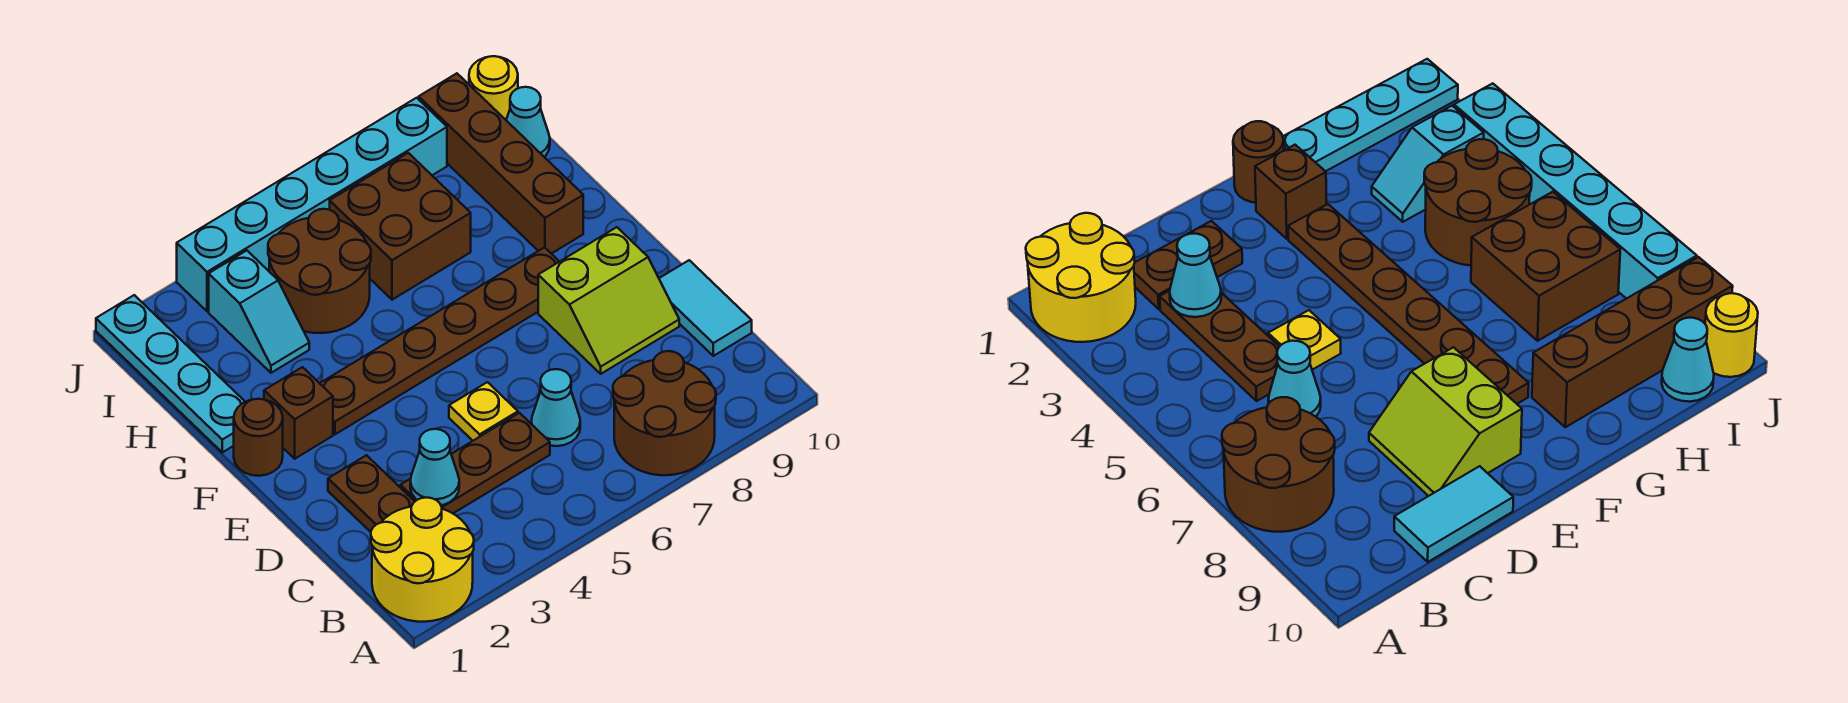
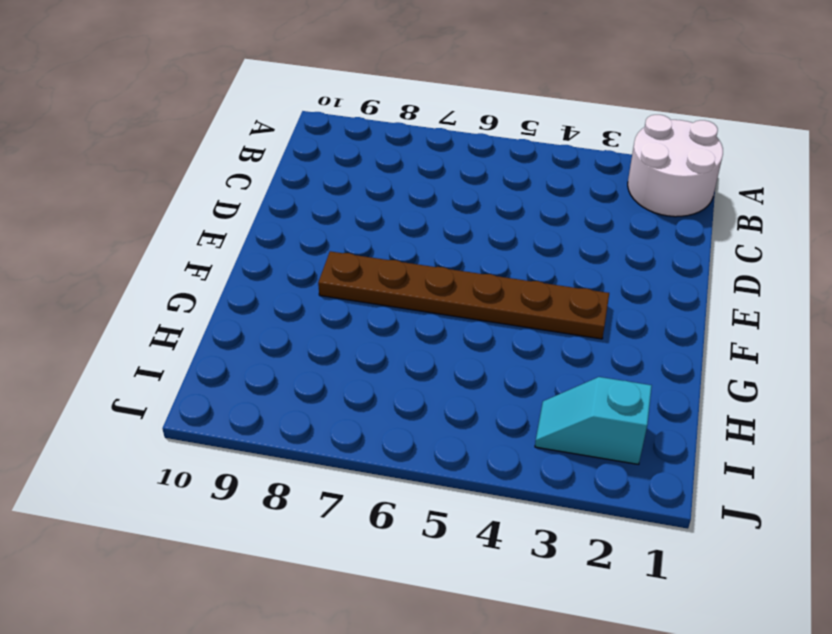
white round brick A1:B2 level 1 -> yellow round brick A1:B2 level 1
cyan slope I2:I3 level 1 top 2 -> cyan slope H3:I3 level 1 top I
none -> brown round brick A7:B8 level 1
none -> brown plate C2:D2 level 1
none -> brown plate C3:C5 level 1

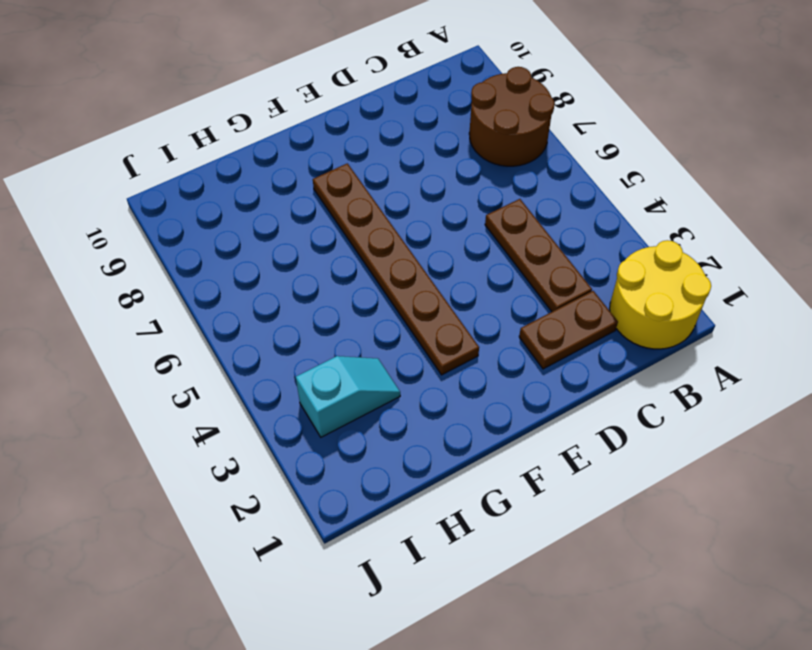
none -> cyan cone C6 level 1
none -> cyan tile C10:D10 level 1
none -> yellow plate D5 level 1

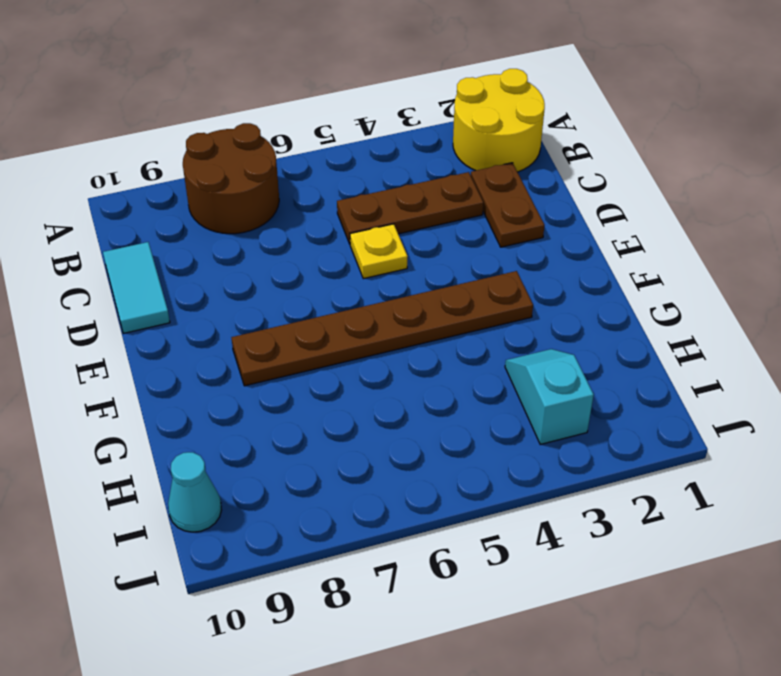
none -> cyan cone C6 level 1
none -> lime slope D8:E9 level 1 top E
none -> brown round brick F1 level 1

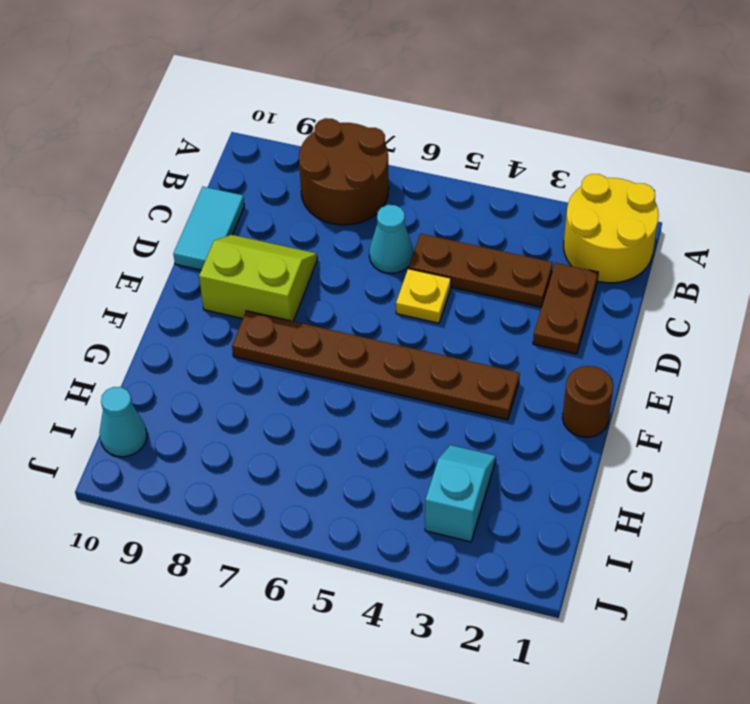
none -> brown brick F2 level 1
none -> cyan plate G1:J1 level 1
none -> brown brick G9:J9 level 1

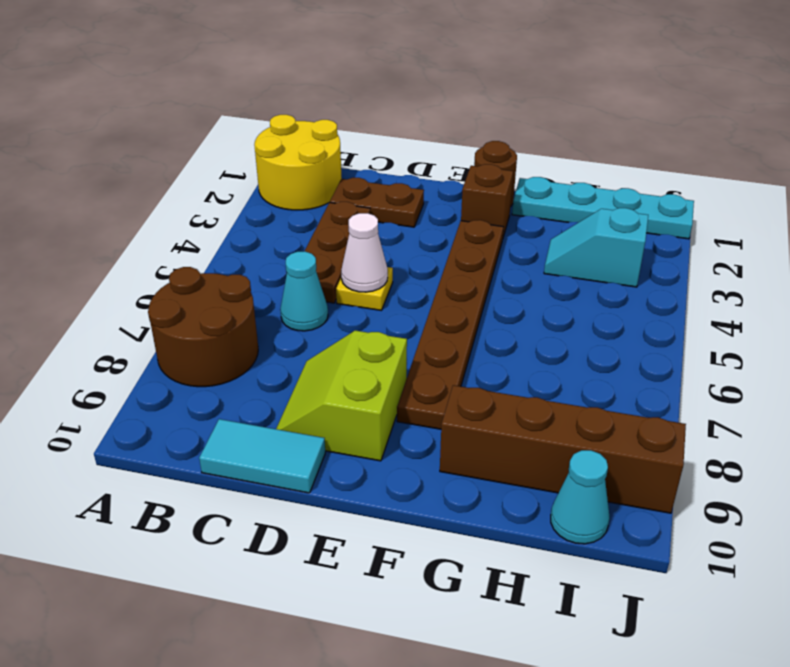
white cone D5 level 2 -> none
none -> brown round brick H4:I5 level 1
none -> brown brick H6:I7 level 1
none -> cyan brick J3:J8 level 1

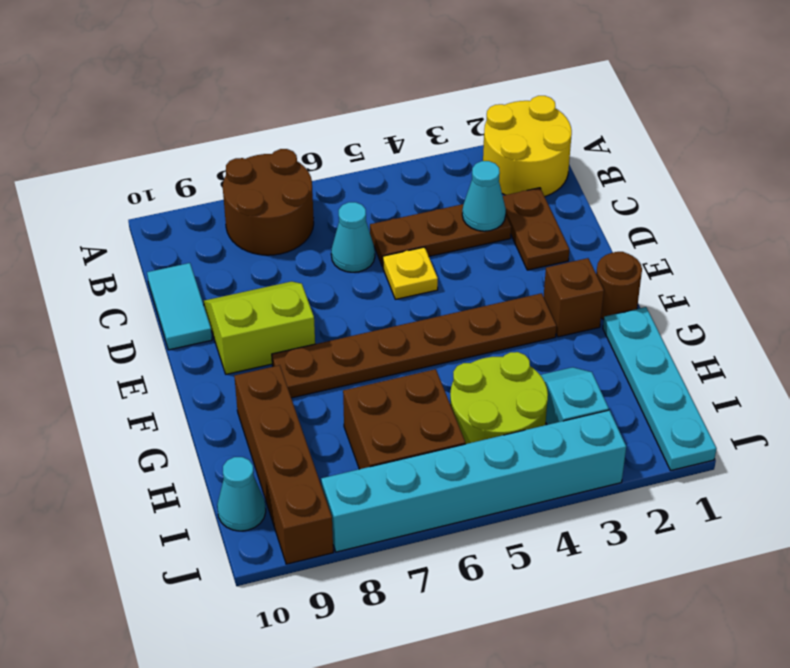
lime round brick H4:I5 level 1 -> brown round brick H4:I5 level 1
none -> yellow round brick J10 level 1

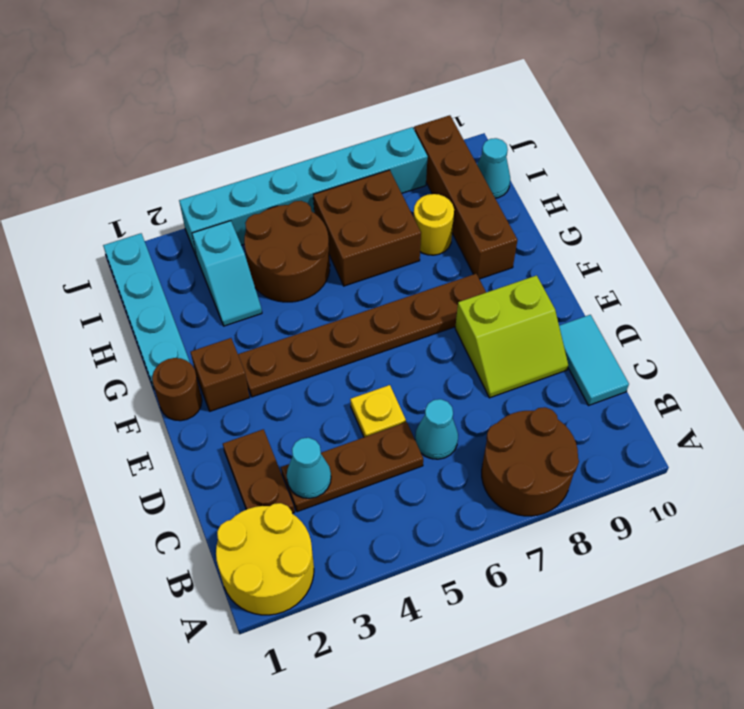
yellow round brick H8 level 1 -> yellow round brick J10 level 1

